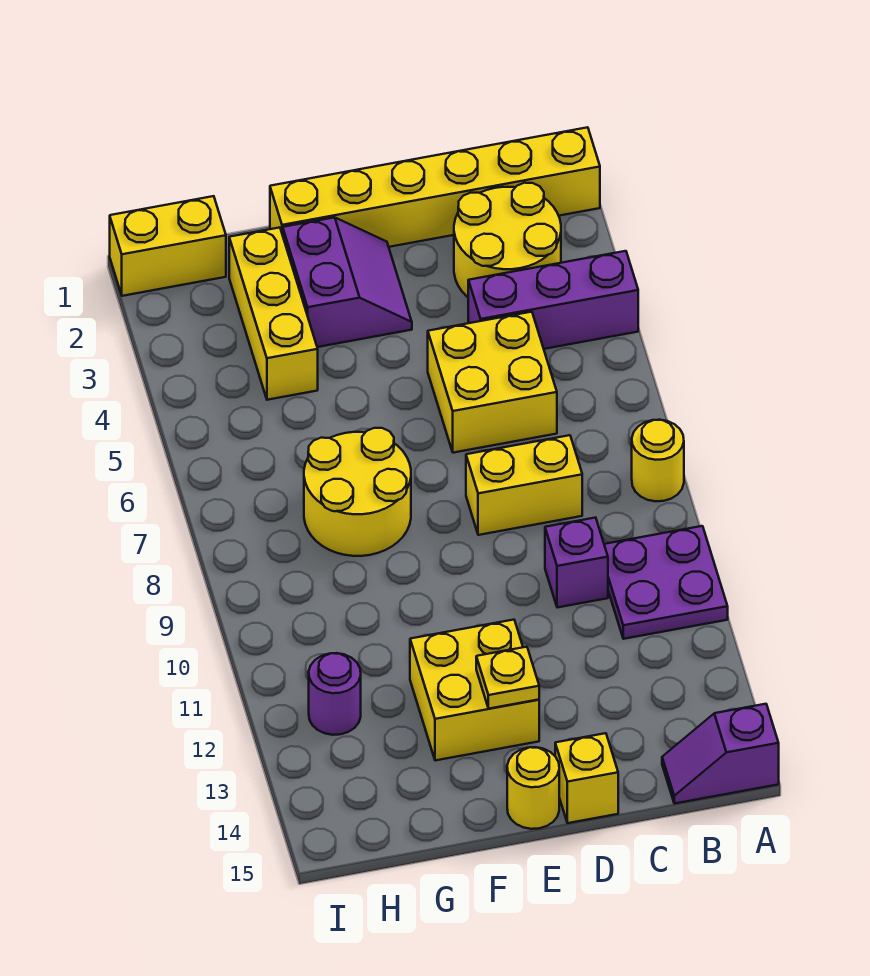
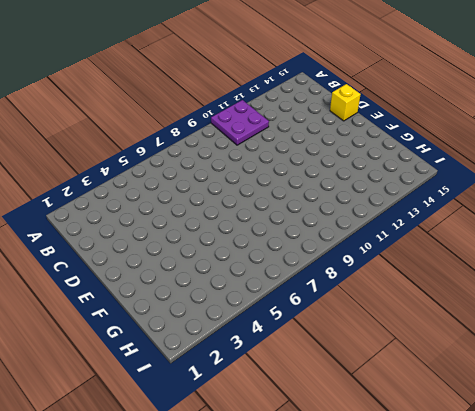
none -> yellow brick A1:F1 level 1
none -> purple brick A4:C4 level 1
none -> yellow round brick A8 level 1

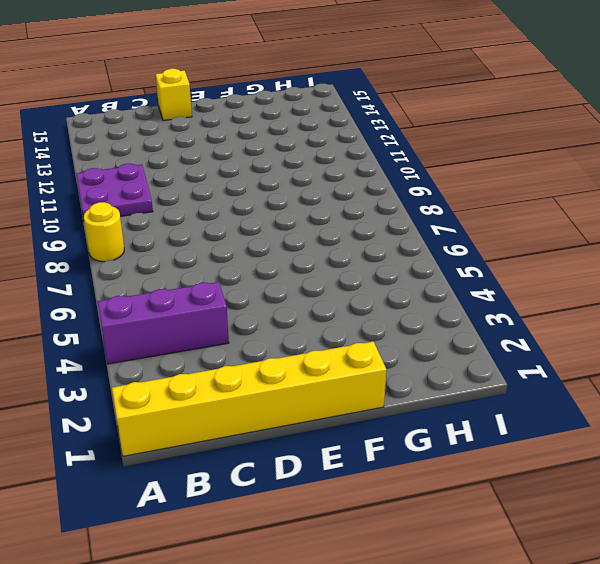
none -> purple slope A15:B15 level 1 top A
none -> yellow round brick B2:C3 level 1
none -> yellow brick C5:D6 level 1

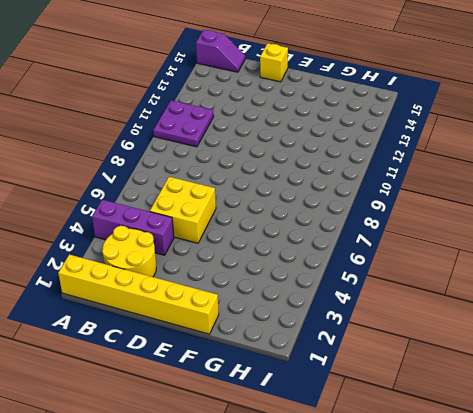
none -> yellow round brick A8 level 1
none -> yellow brick C8:D8 level 1
none -> purple brick C10 level 1

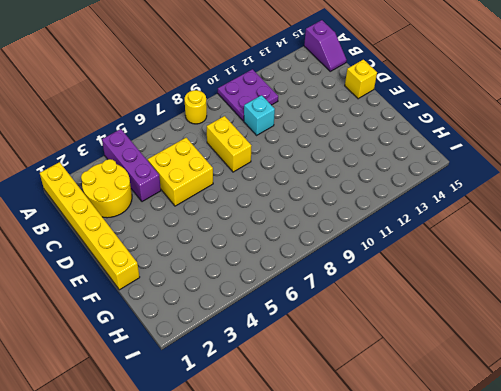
cyan brick C10 level 1 -> purple brick C10 level 1
none -> purple slope E2:F3 level 1 top F
none -> yellow brick E12:F13 level 1
none -> yellow round brick E15 level 1

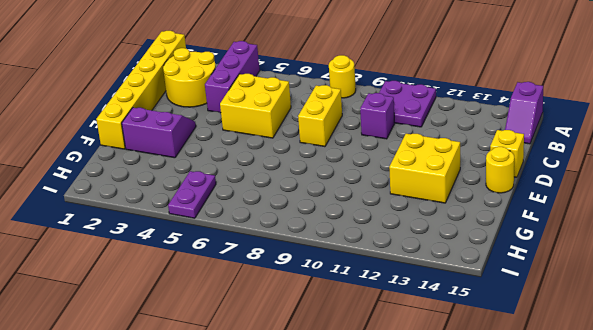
purple plate H5:I5 level 1 -> none
none -> yellow round brick F7:G8 level 1
none -> yellow brick G2:G4 level 1
none -> yellow brick H1:I1 level 1

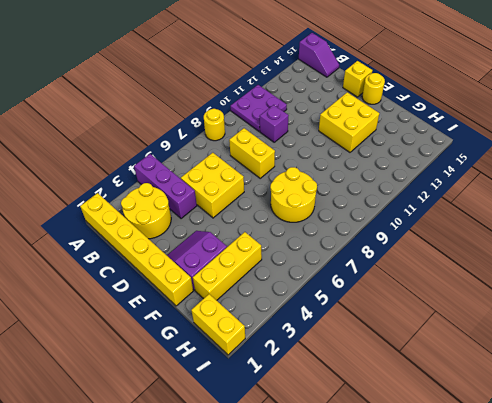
none -> purple round brick H12 level 1
none -> yellow plate E13 level 2

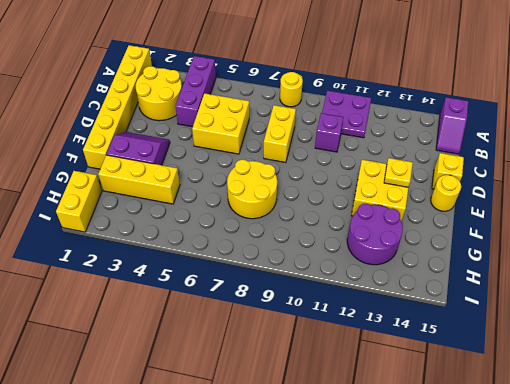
purple round brick G12:H13 level 1 -> purple round brick H12 level 1

